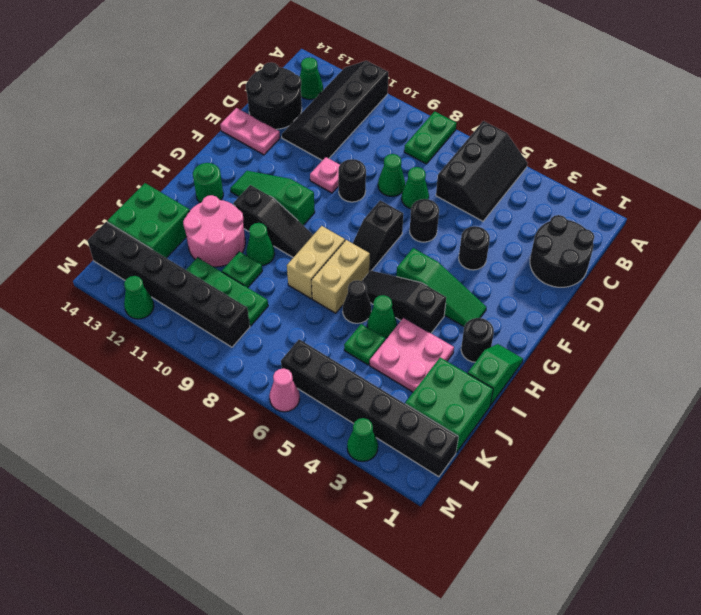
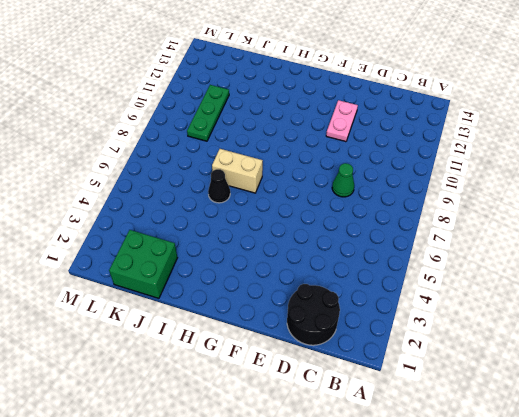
pink plate E11:E12 level 1 -> pink plate E13:E14 level 1
none -> black slope A5:C6 level 1 top 6
none -> green plate A8:B8 level 1
none -> black slope A11:D12 level 1 top 11
none -> green cone B13 level 1

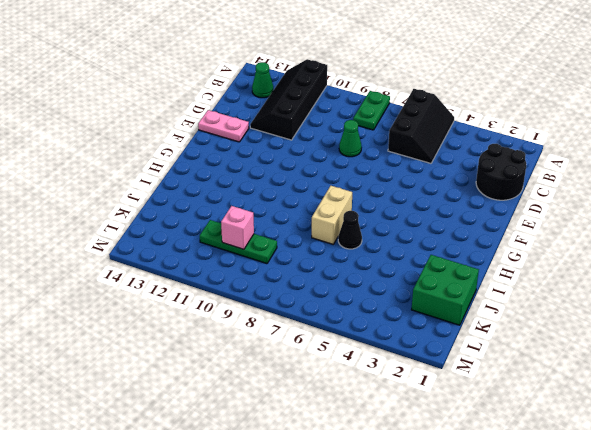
pink brick K10 level 2 -> none
none -> black round brick C13:D14 level 1
none -> green cone D7 level 1
none -> black round brick E4 level 1
none -> black round brick E6 level 1

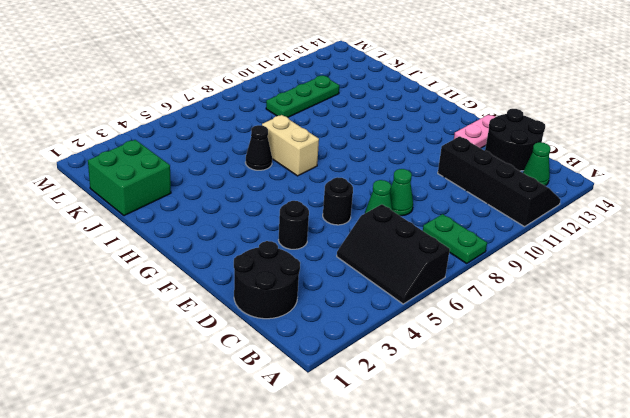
none -> black round brick E9 level 1
none -> pink plate E10 level 1
none -> black slope F7:G7 level 1 top F
none -> green slope G3:G5 level 1 top 5

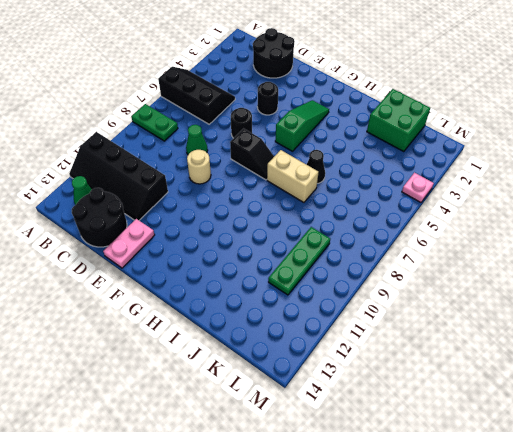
tan round brick E9 level 1 -> black round brick E9 level 1
pink plate M4 level 1 -> pink plate E10 level 1
none -> green cone D7 level 1
none -> green slope G10:G12 level 1 top 10
none -> green slope H1:I1 level 1 top I
none -> black round brick H2 level 1

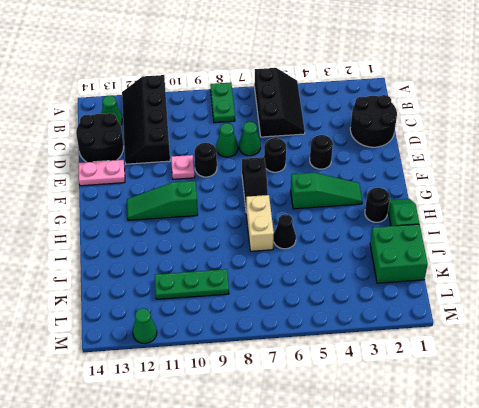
none -> black slope H4:H6 level 1 top 4
none -> tan brick H8:I8 level 1
none -> black slope H9:H11 level 1 top 11
none -> green round brick H13 level 1

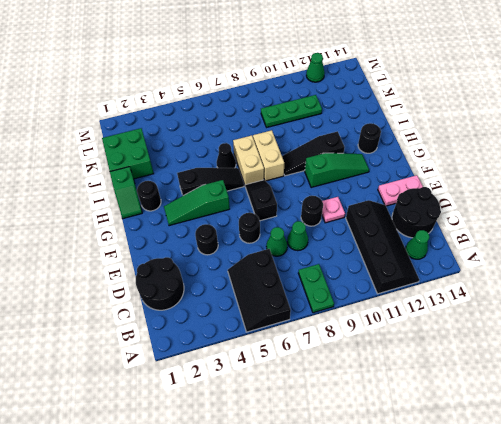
black round brick H13 level 1 -> green round brick H13 level 1
none -> pink plate I3:J4 level 1
none -> green cone I5 level 1
none -> green cone I10 level 1
none -> pink round brick I11:J12 level 1

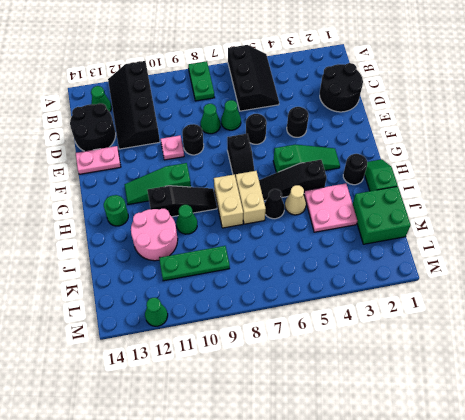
tan cone I5 level 1 -> green cone I5 level 1
none -> green plate J5 level 1
none -> green plate J10 level 1
none -> green brick J13:K14 level 1
none -> black brick L1:L6 level 1

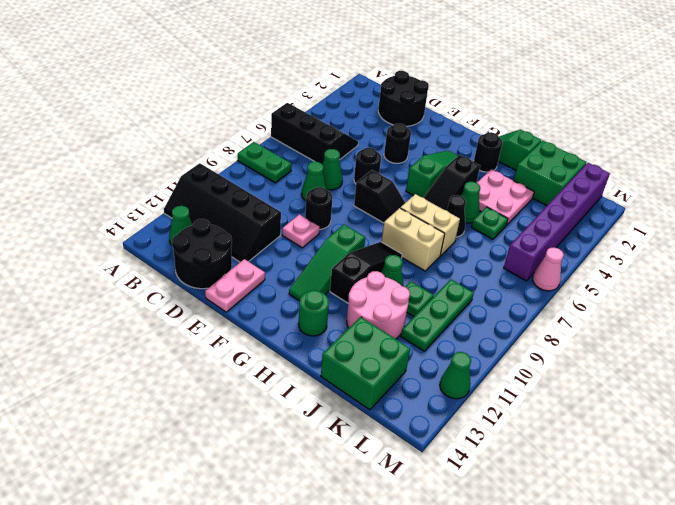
purple brick L1:L6 level 1 -> black brick L1:L6 level 1
none -> black brick L9:L14 level 1
none -> green cone M3 level 1

